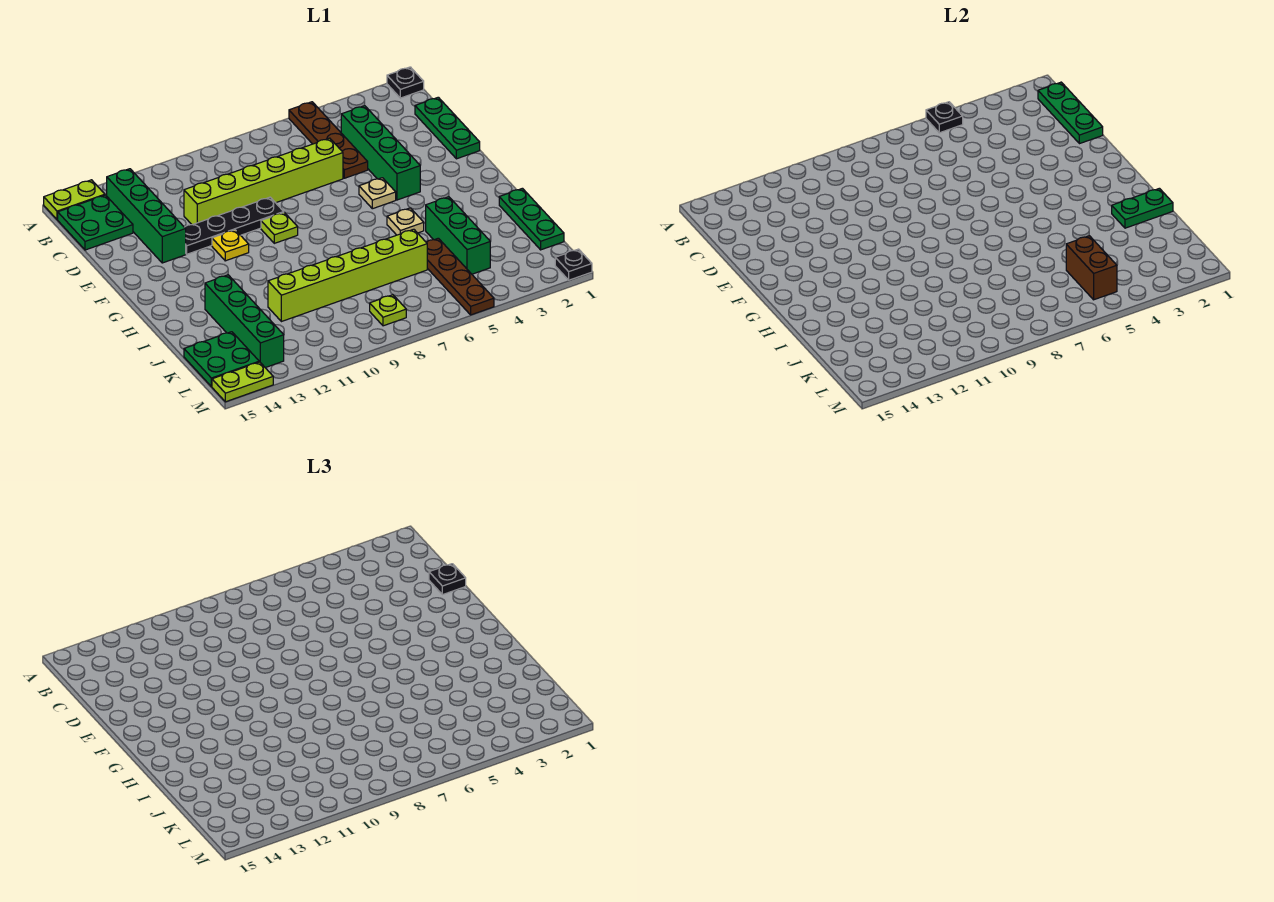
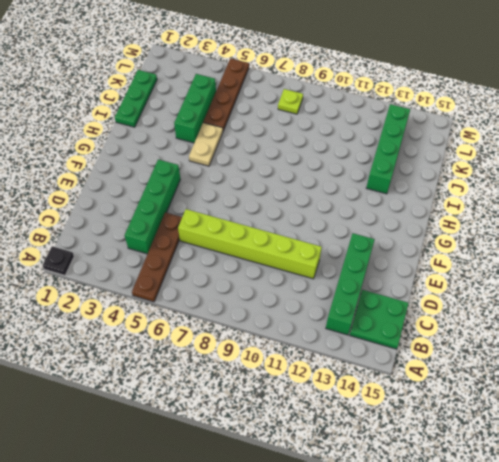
tan plate H5:I5 level 1 -> tan plate H5 level 1
none -> lime plate A14:A15 level 1
none -> green plate C1:E1 level 1
none -> black plate E9:E12 level 1

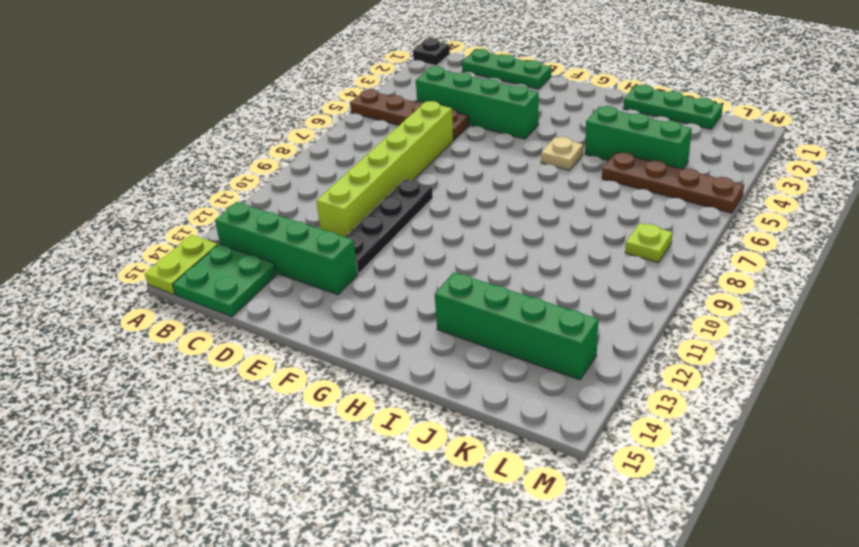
none -> tan plate F5 level 1
none -> lime plate F9 level 1
none -> yellow plate F11 level 1

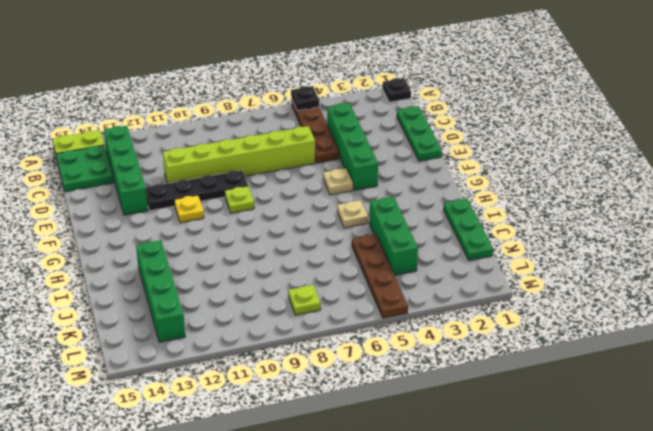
none -> lime brick J6:J11 level 1
none -> green plate K14:L15 level 1
none -> black plate M1 level 1

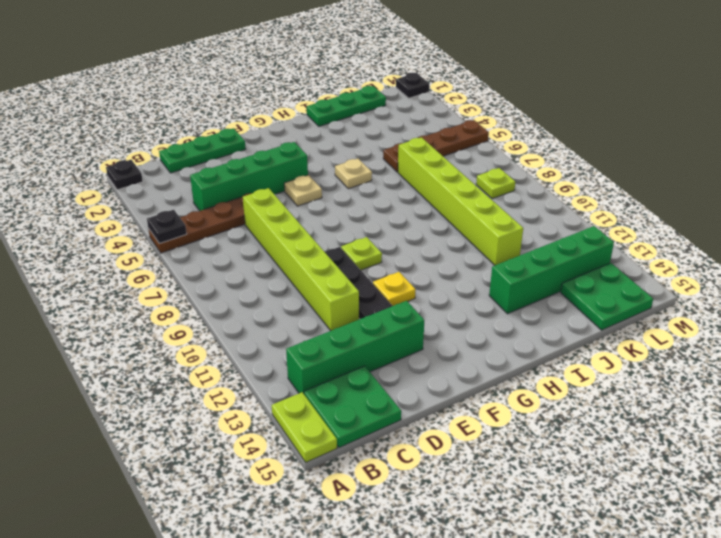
none -> green brick I4:K4 level 1
none -> lime plate M14:M15 level 1
none -> green plate B1:D1 level 2

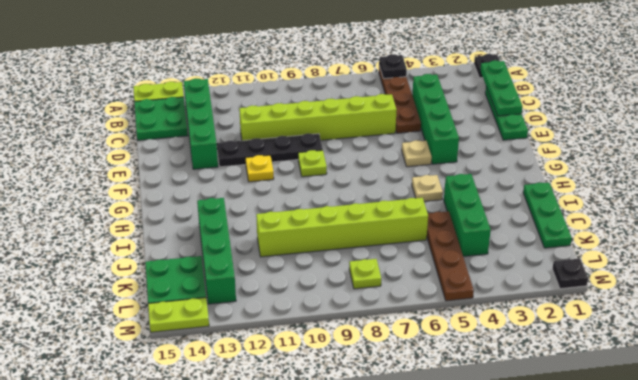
none -> green plate I1:I2 level 2
none -> brown brick K5:L5 level 2
none -> black plate D1 level 3

